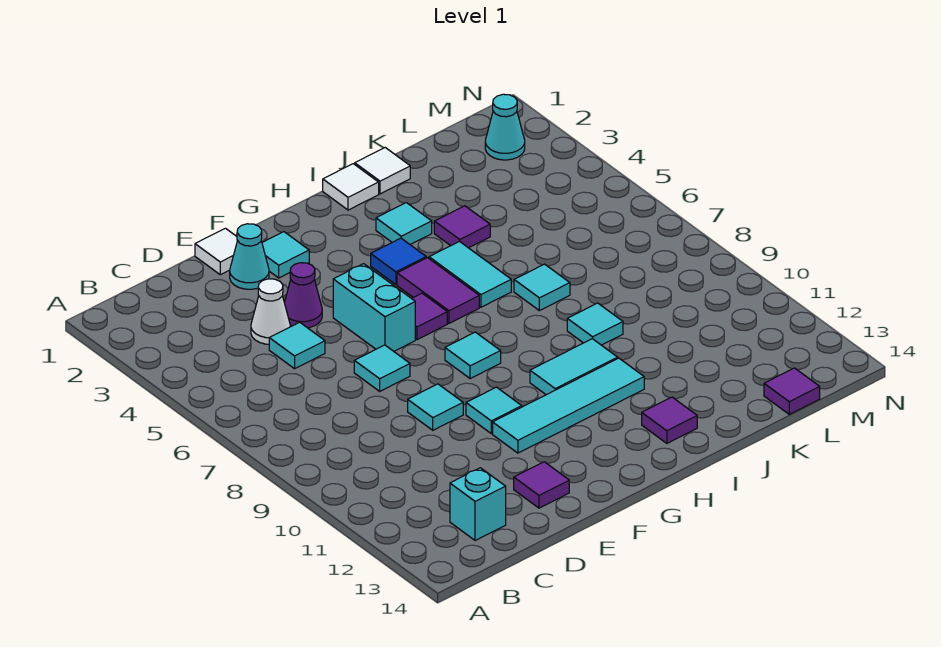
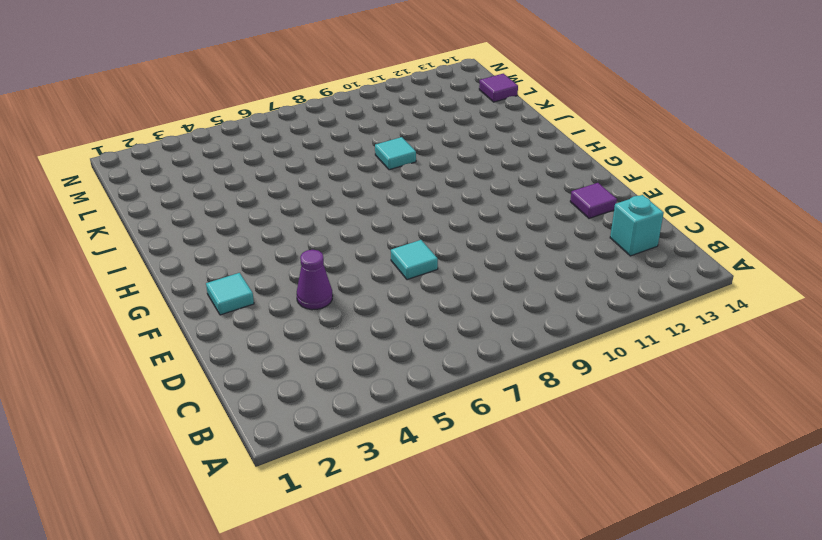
none -> white cone D4 level 1
none -> cyan tile D5 level 1
none -> white tile E1 level 1

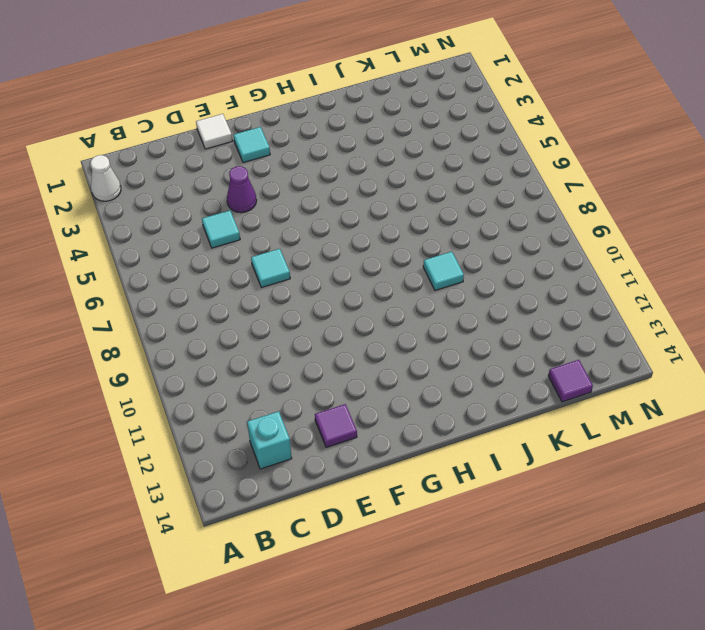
white cone A2 level 1 -> white cone D4 level 1
none -> cyan cone E2 level 1
none -> cyan tile E9 level 1
none -> cyan brick F5:F6 level 1

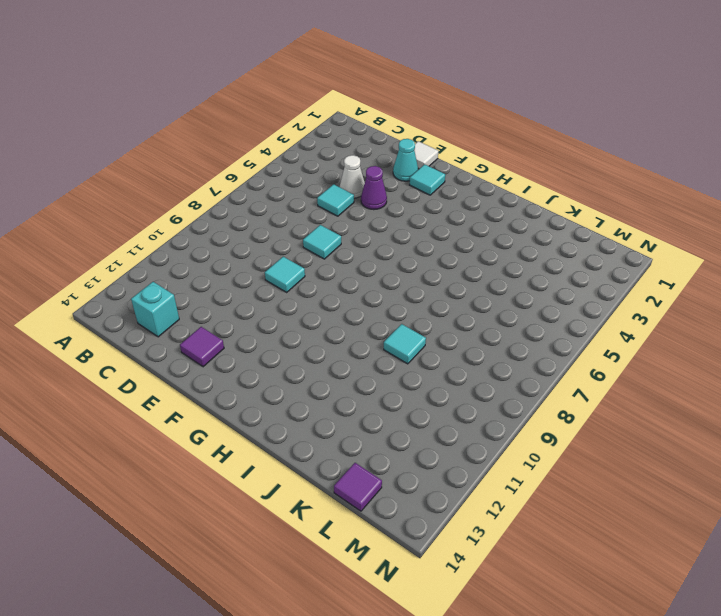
none -> cyan brick F5:F6 level 1
none -> cyan tile F10 level 1
none -> cyan tile F11:I11 level 1

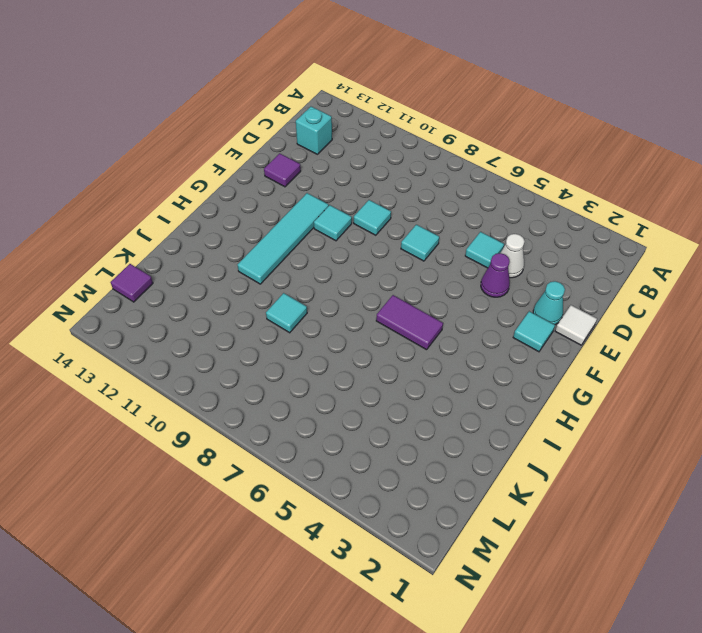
none -> cyan brick F5:F6 level 1
none -> purple tile G6 level 1
none -> cyan tile G8 level 1

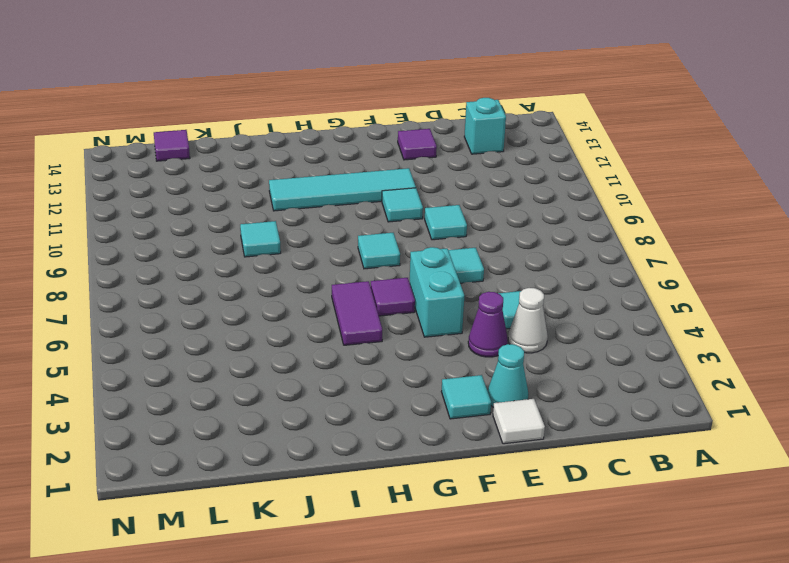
none -> blue tile H4 level 1
none -> cyan tile H10:I10 level 1
none -> white tile I1 level 1

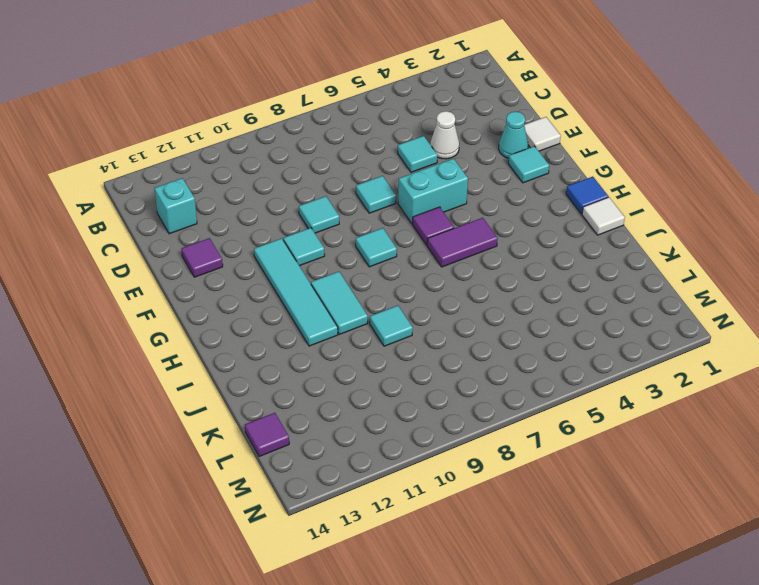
blue tile H1 level 1 -> blue tile H4 level 1
none -> purple cone E4 level 1
none -> cyan tile I3 level 1
none -> cyan tile I5:I6 level 1

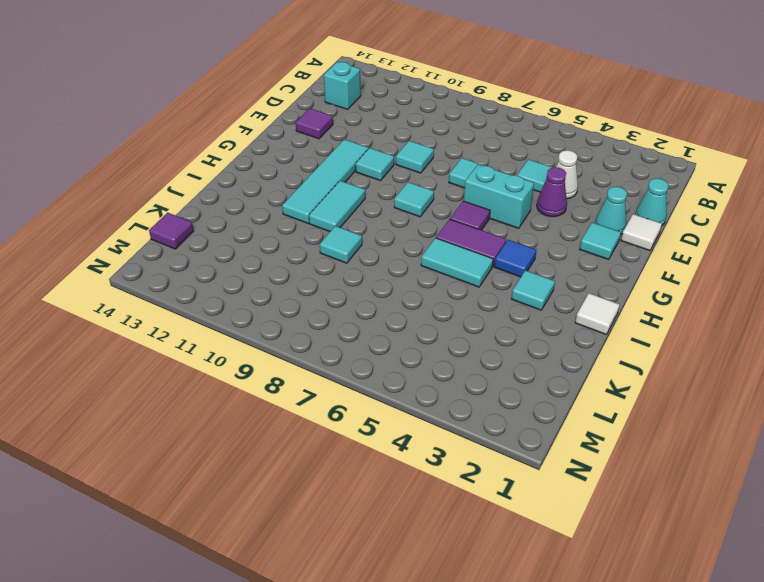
cyan cone D1 level 1 -> cyan cone M2 level 1
none -> purple tile I13 level 1
none -> white tile J1 level 1
none -> purple tile J4 level 1

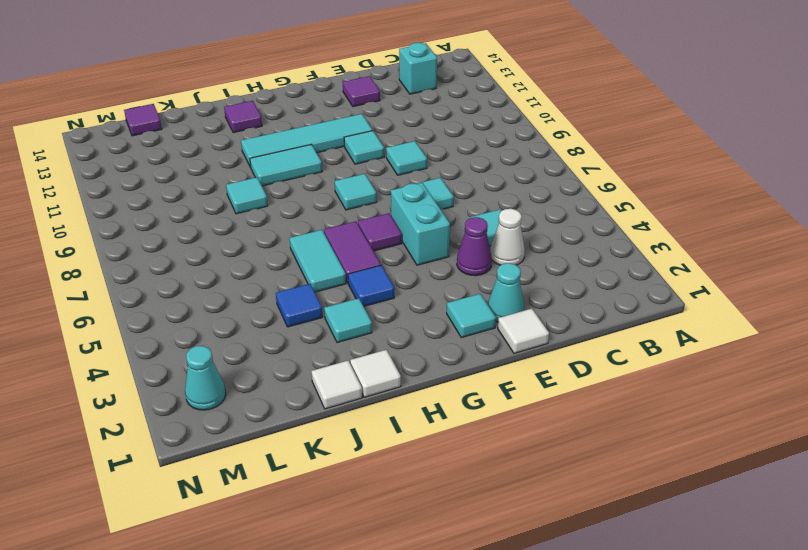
blue tile J4 level 1 -> purple tile J4 level 1
none -> cyan tile J7 level 1

